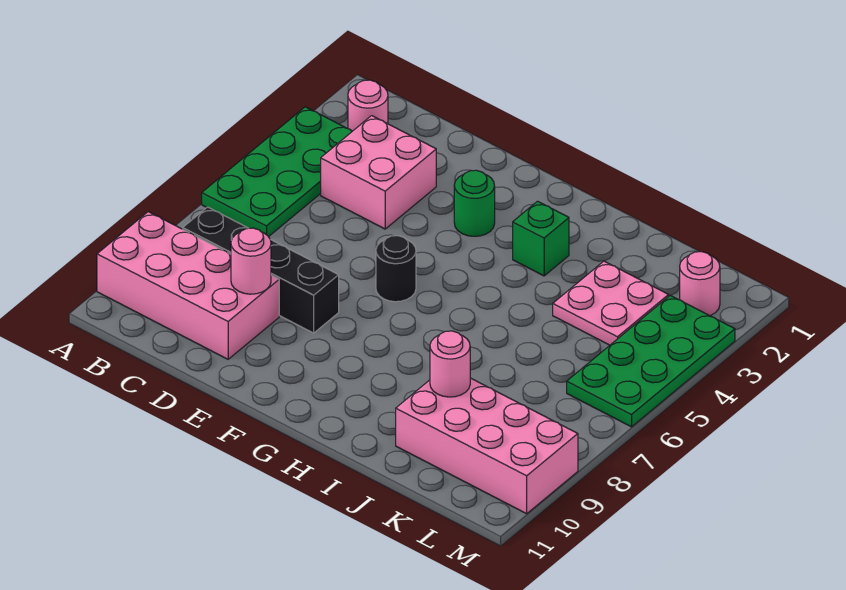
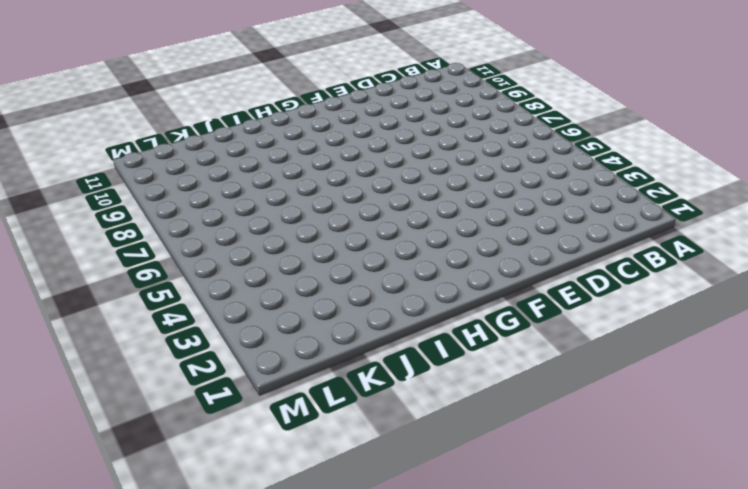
none -> green plate A3:B6 level 1
none -> pink brick A9:D10 level 1
none -> pink round brick B2 level 1

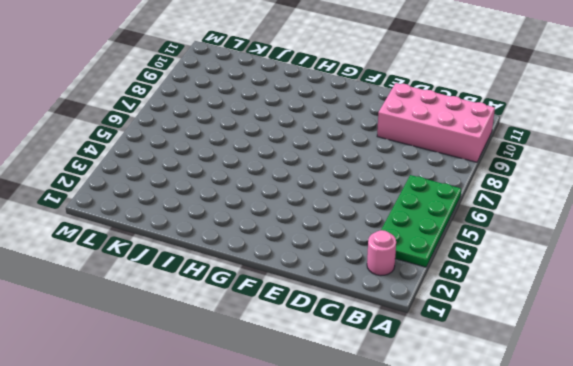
none -> black brick B8:E8 level 1
none -> pink brick C3:D4 level 1
none -> green round brick F3 level 1

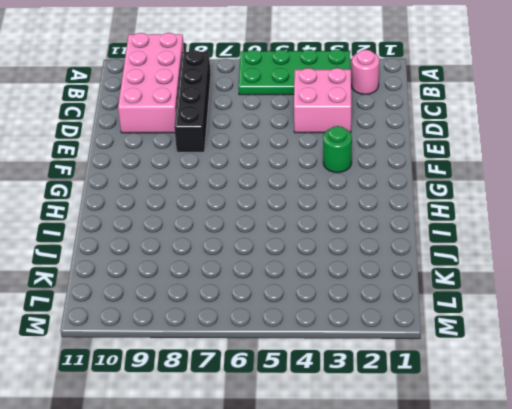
none -> black round brick F6 level 1
none -> green brick H3 level 1
none -> pink plate J3:K4 level 1

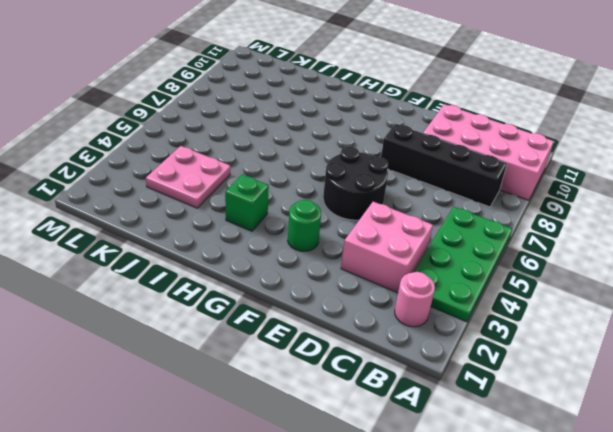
black round brick E5:F6 level 1 -> black round brick F6 level 1
none -> pink brick J9:M10 level 1
none -> pink round brick L2 level 1
none -> green plate L3:M6 level 1

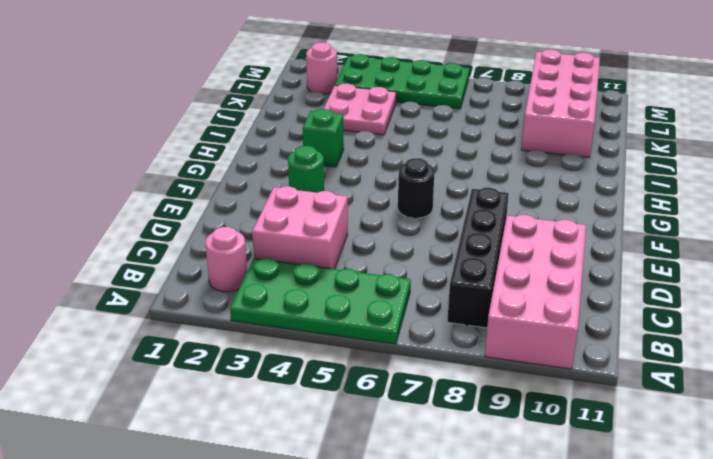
none -> pink round brick D9 level 2
none -> pink round brick J9 level 2

